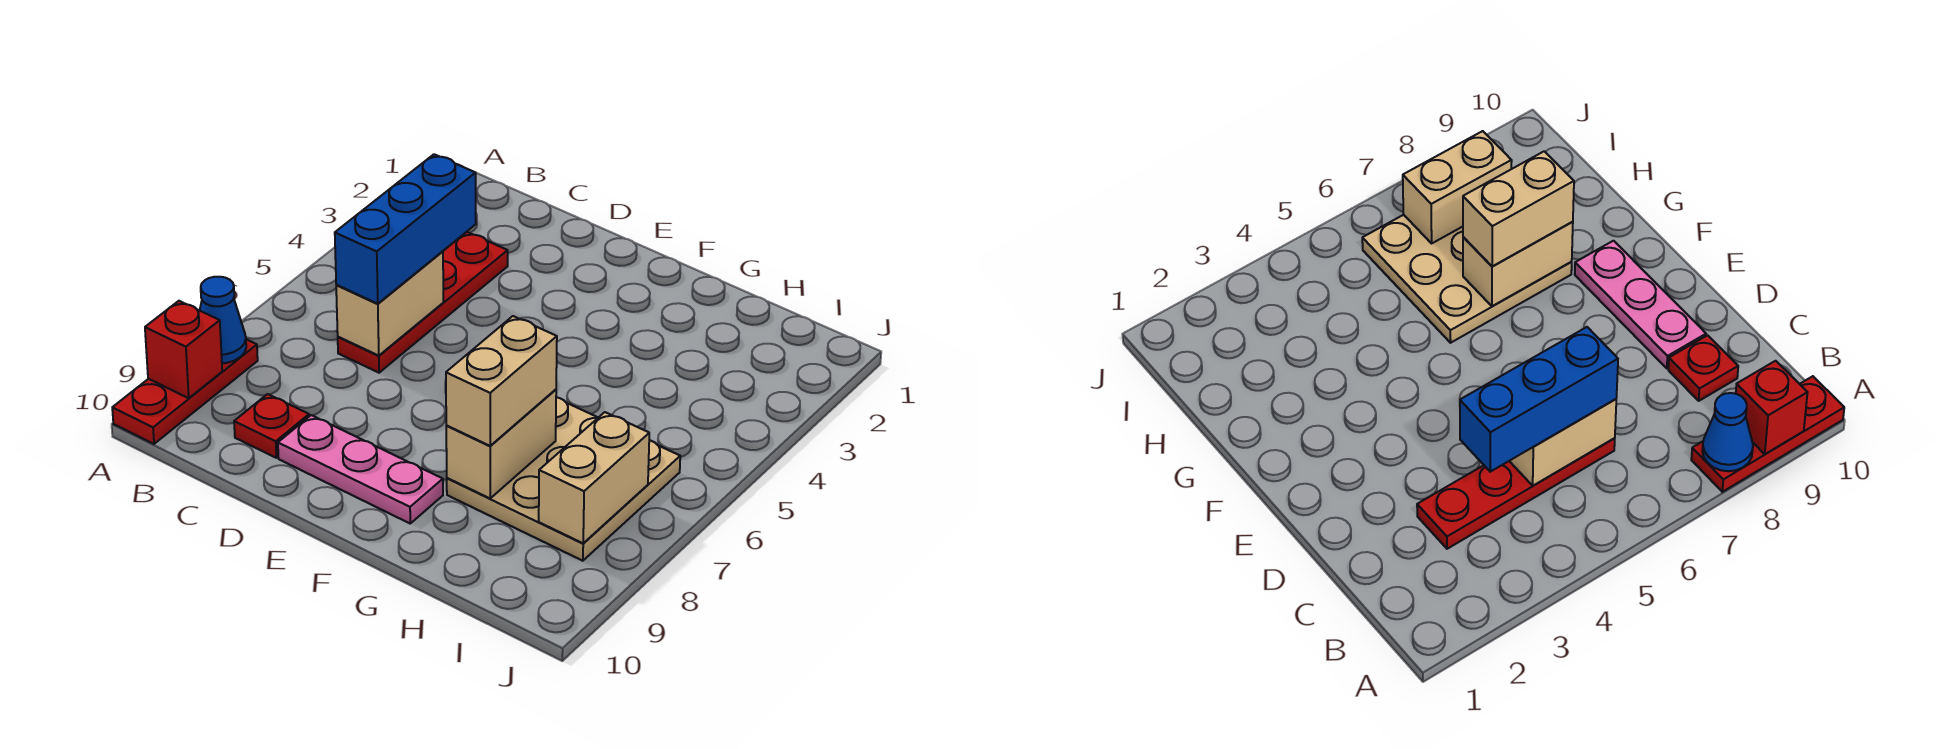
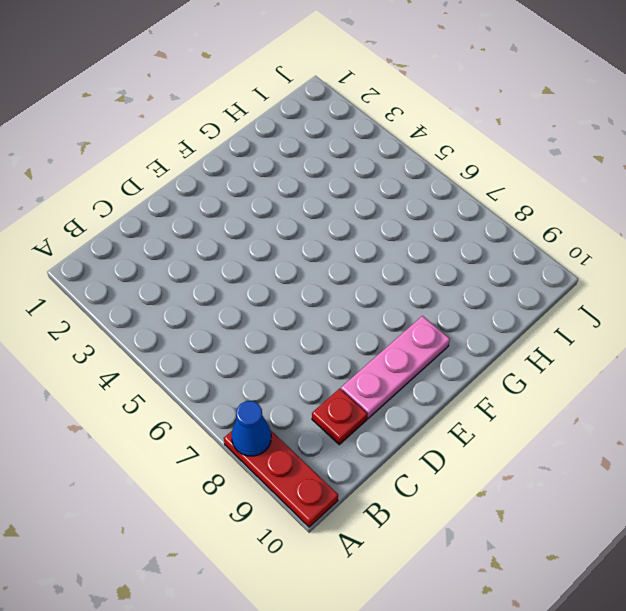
none -> red plate C3:C6 level 1
none -> tan plate G6:I8 level 1
none -> red brick A9 level 2

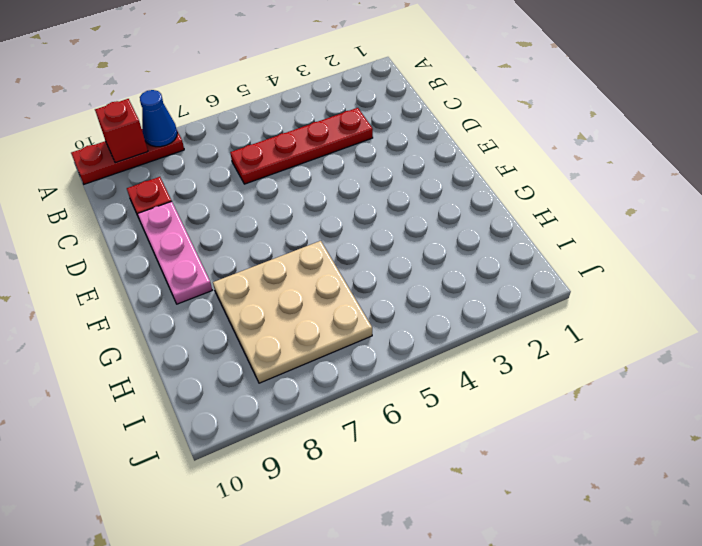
none -> tan brick C5:C6 level 2
none -> tan brick G7:G8 level 2
none -> tan brick I7:I8 level 2

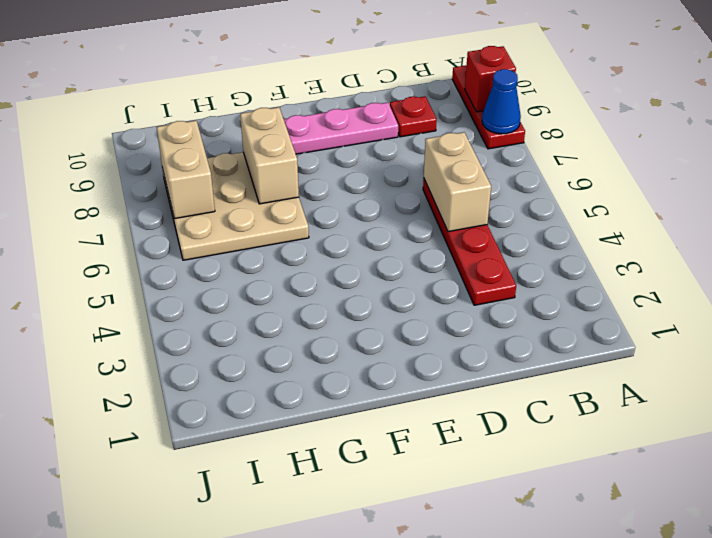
none -> blue brick C4:C6 level 3
none -> tan brick G7:G8 level 3

